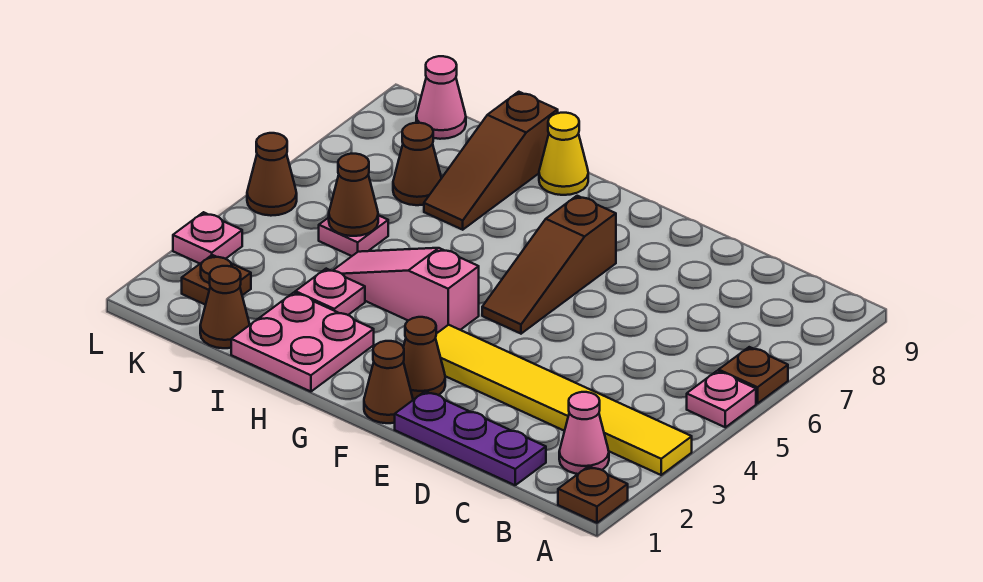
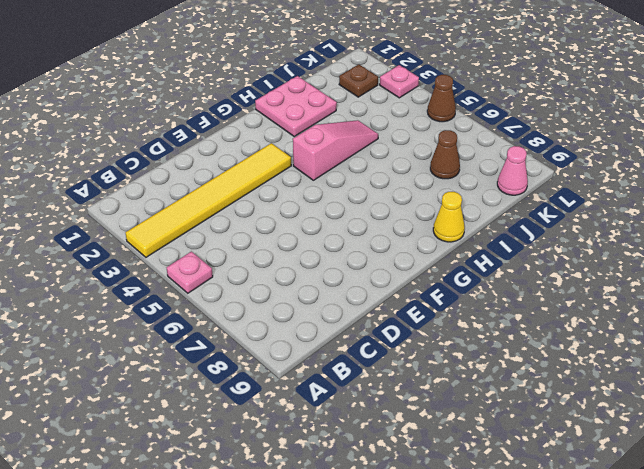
none -> brown plate A1 level 1
none -> brown plate A6 level 1
none -> pink cone B2 level 1

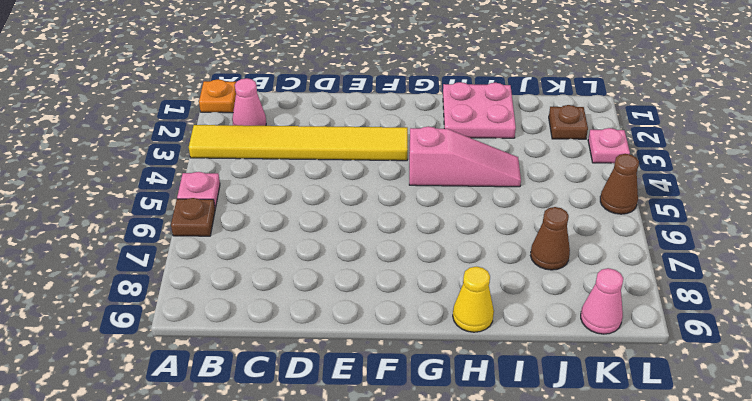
orange plate A1 level 1 -> brown plate A1 level 1
none -> purple plate C1:E1 level 1
none -> brown cone F1 level 1
none -> brown cone F2 level 1

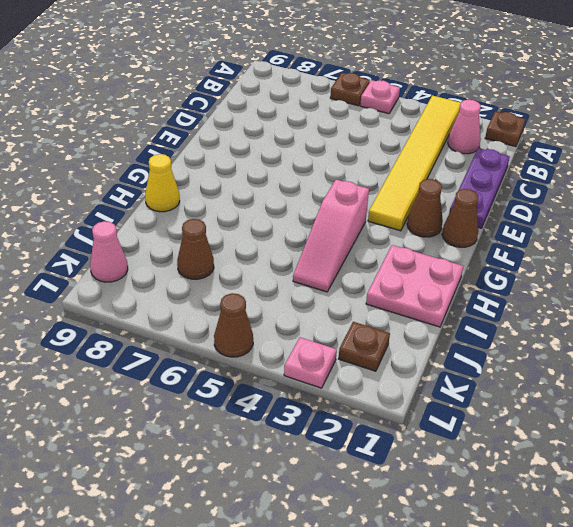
none -> brown slope F5:F7 level 1 top 7
none -> pink plate I3 level 1
none -> brown slope I7:I9 level 1 top 9

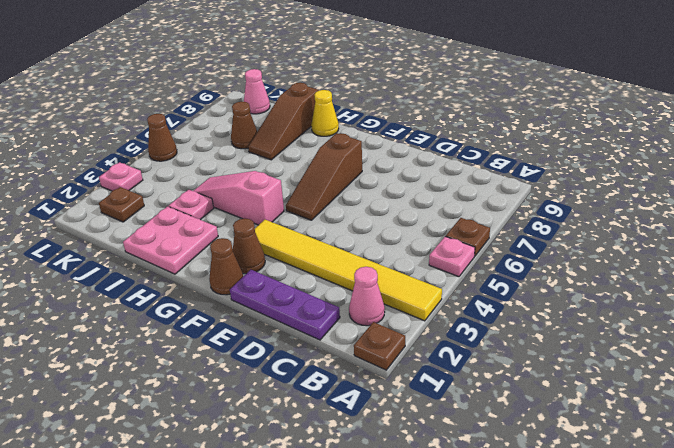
none -> brown cone J1 level 1
none -> pink plate J5 level 1
none -> brown cone J5 level 2

